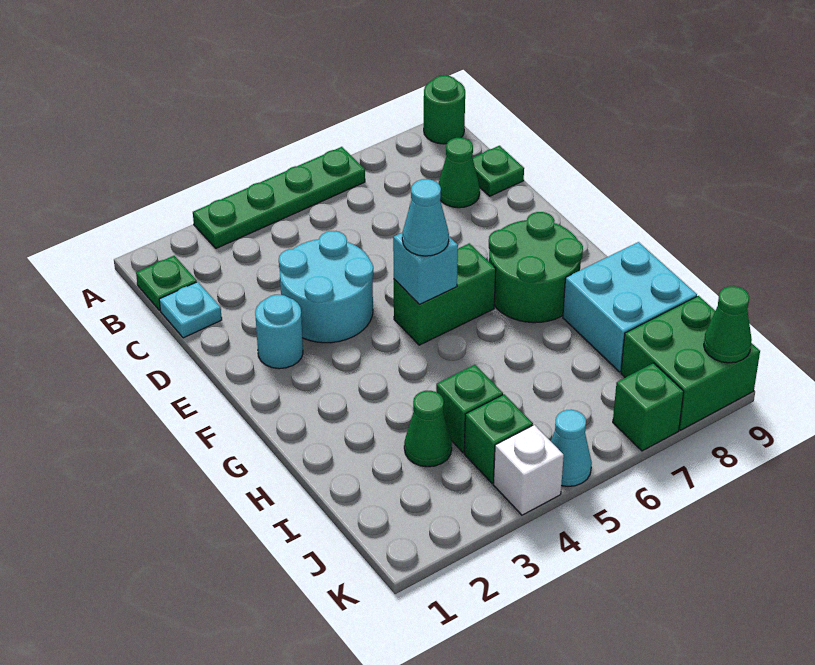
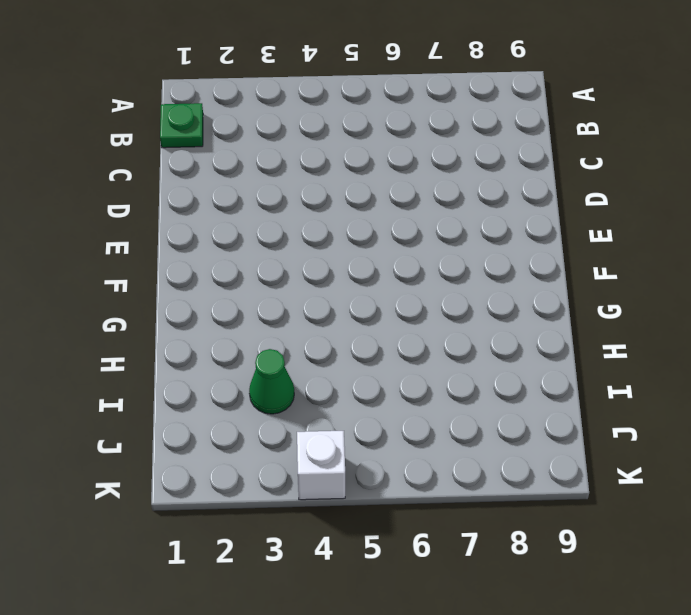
none -> green plate A3:A6 level 1
none -> green round brick A9 level 1
none -> cyan plate C1 level 1

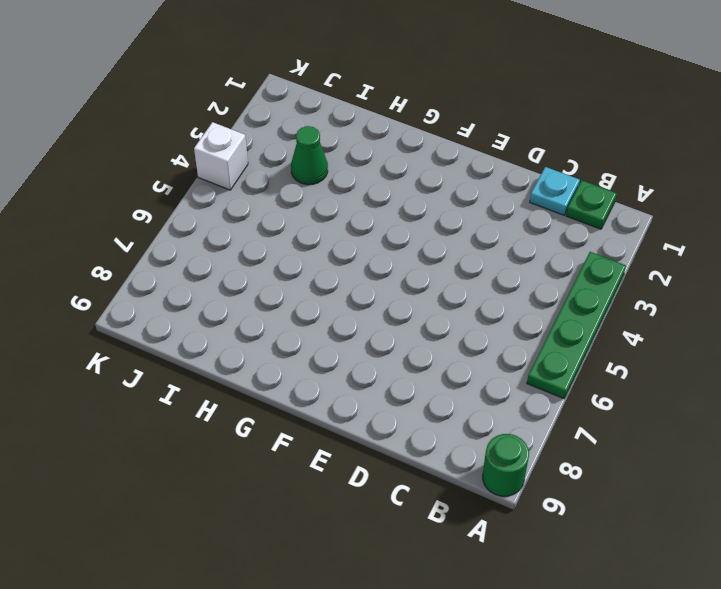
none -> green cone C8 level 1
none -> green plate C9 level 1
none -> cyan round brick D3:E4 level 1

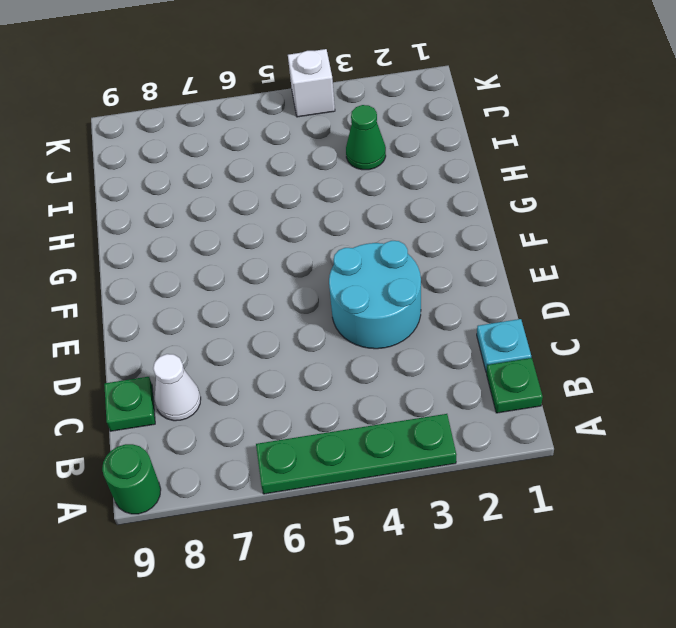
white cone C8 level 1 -> green cone C8 level 1
none -> cyan round brick E2 level 1
none -> green brick F5:F6 level 1
none -> green round brick F7:G8 level 1

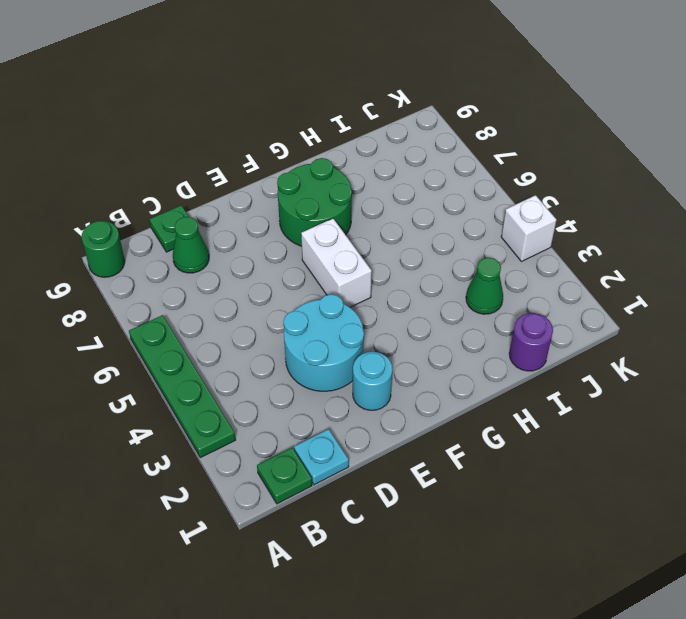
white brick F5:F6 level 1 -> green brick F5:F6 level 1
purple round brick I1 level 1 -> none
none -> cyan brick H8:I9 level 1
none -> green brick I4 level 1
none -> green brick J4 level 1

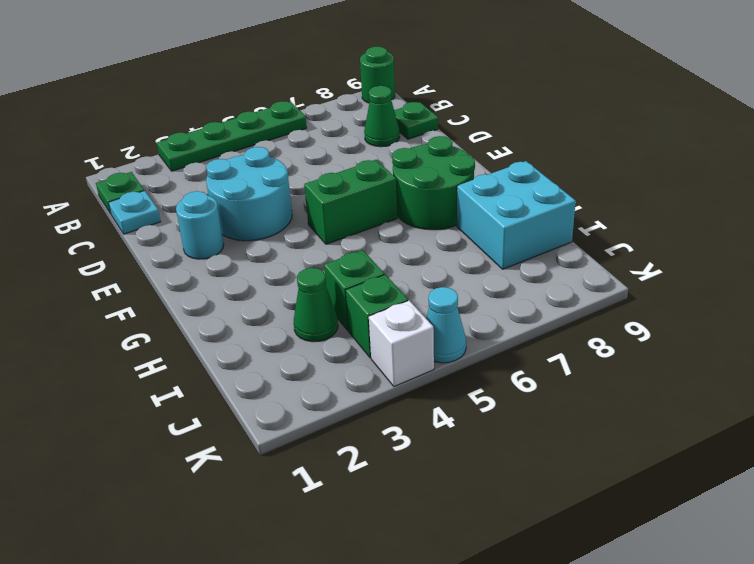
none -> green brick J8:K9 level 1
none -> green brick K7 level 1
none -> cyan brick F5 level 2

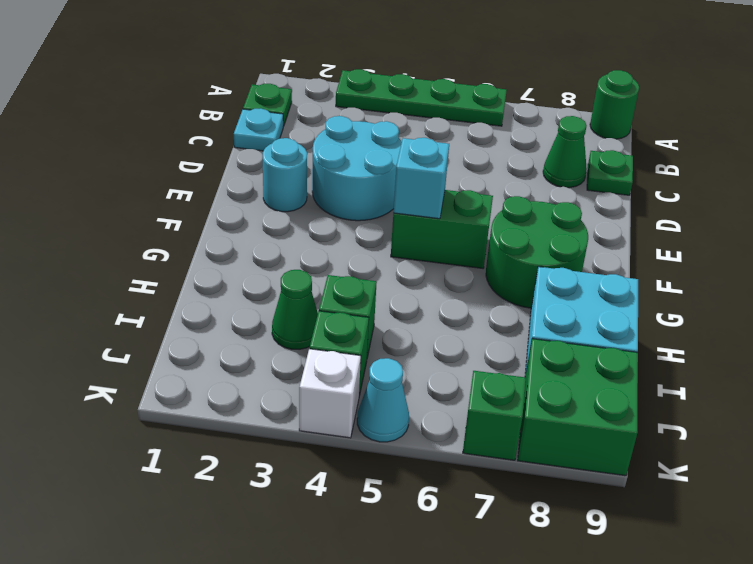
none -> green cone K9 level 2
none -> cyan cone F5 level 3

